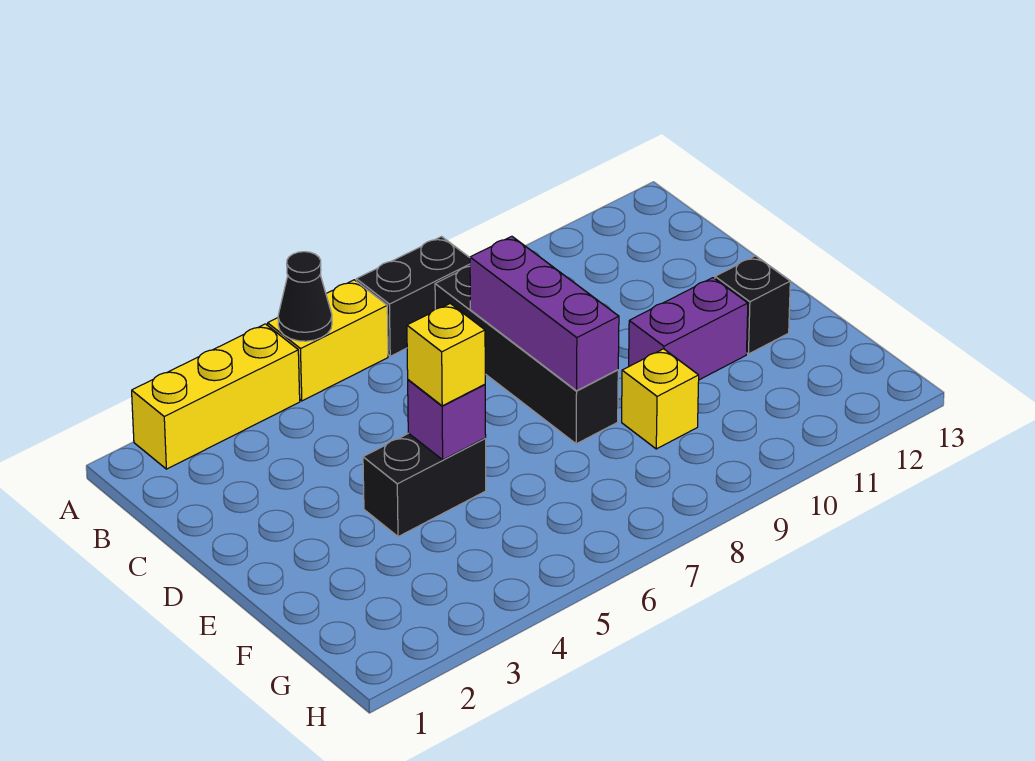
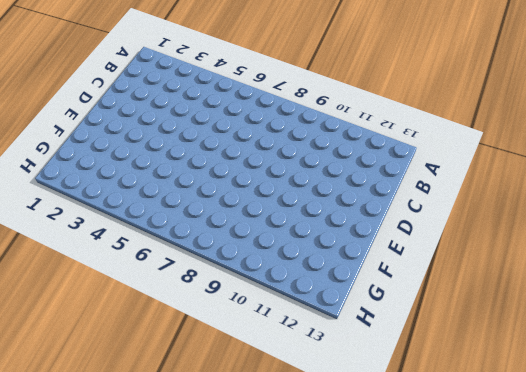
none -> yellow brick A2:A4 level 1
none -> yellow brick A5:A6 level 1
none -> black brick A7:A8 level 1

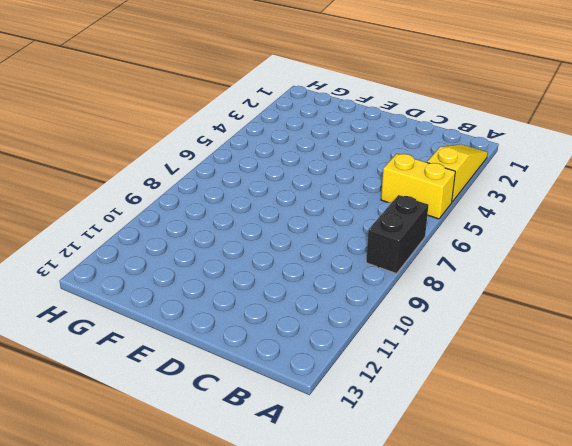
yellow slope A2:A4 level 1 top 4 -> yellow brick A2:A4 level 1
yellow brick A5:B5 level 1 -> yellow brick A5:A6 level 1
none -> black brick B8:E8 level 1
none -> black brick E4:E5 level 1
none -> purple brick E10:E11 level 1

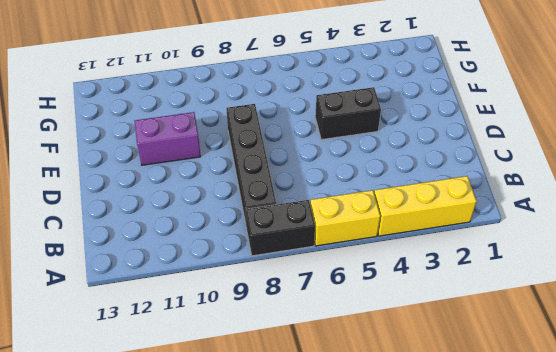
none -> black brick E12 level 1
none -> yellow brick F9 level 1
none -> black cone A5 level 2

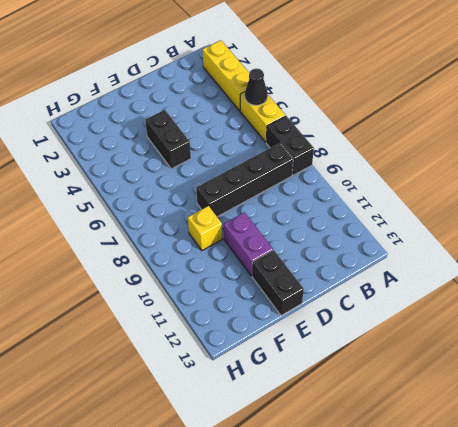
black brick E12:E13 level 1 -> black brick E12 level 1
none -> purple brick C8:E8 level 2
none -> purple brick E5 level 2
none -> yellow brick E5 level 3

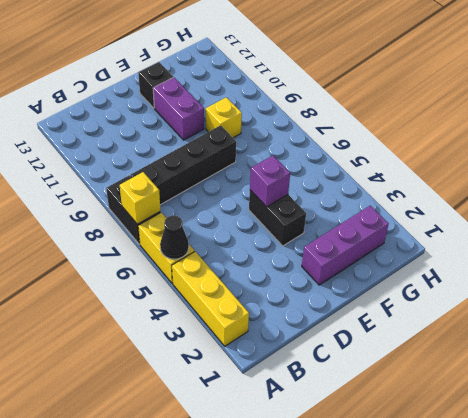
yellow brick A7 level 2 -> yellow brick E5 level 3
purple brick E2:G2 level 1 -> purple brick C8:E8 level 2

